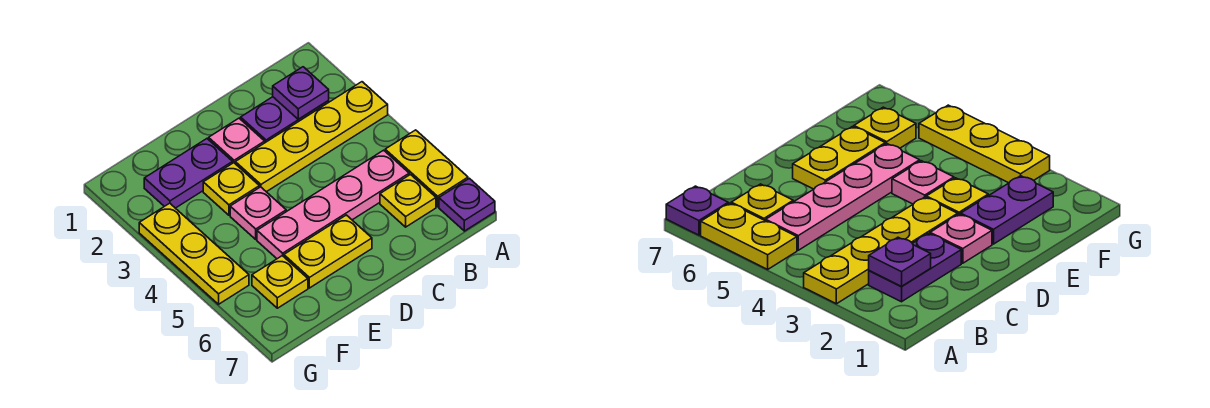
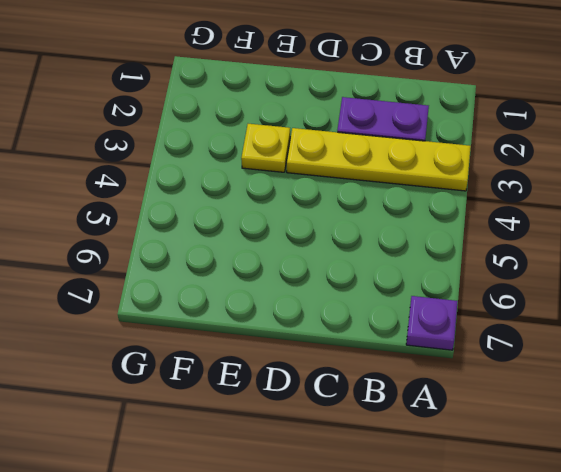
none -> yellow plate A5:A6 level 1
none -> pink plate B5:E5 level 1
none -> yellow plate B6 level 1

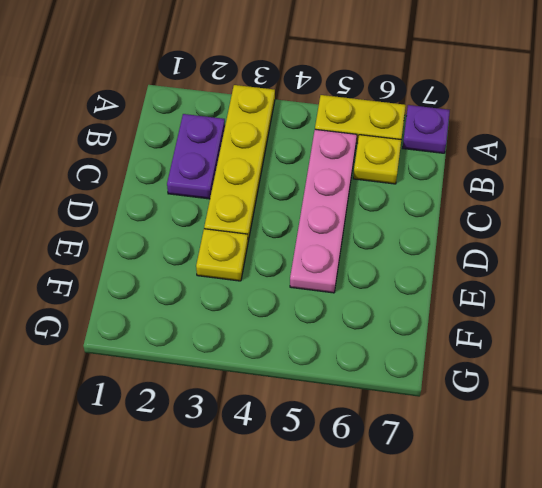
none -> pink plate D2 level 1
none -> yellow plate D6:E6 level 1
none -> purple plate E2:F2 level 1

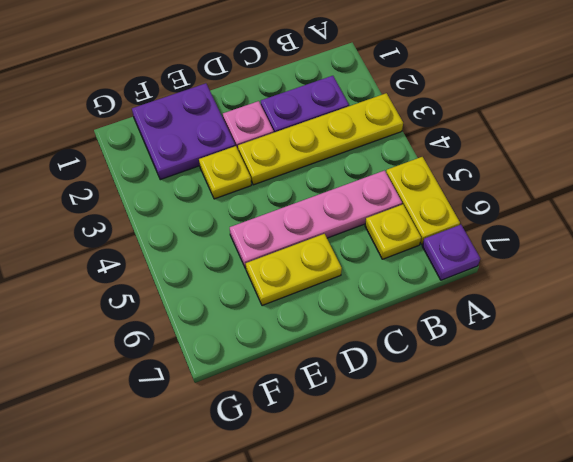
purple plate E1:F2 level 1 -> purple plate E2:F2 level 1
none -> pink plate E4 level 1
none -> yellow plate F6 level 1
none -> yellow plate G3:G5 level 1

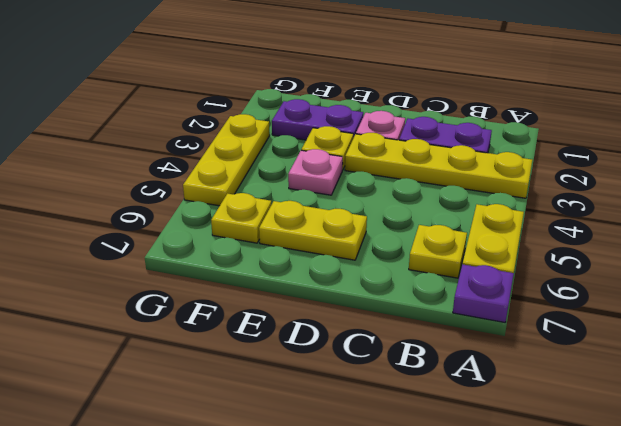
none -> pink plate B5:E5 level 1
none -> purple plate B2 level 2

